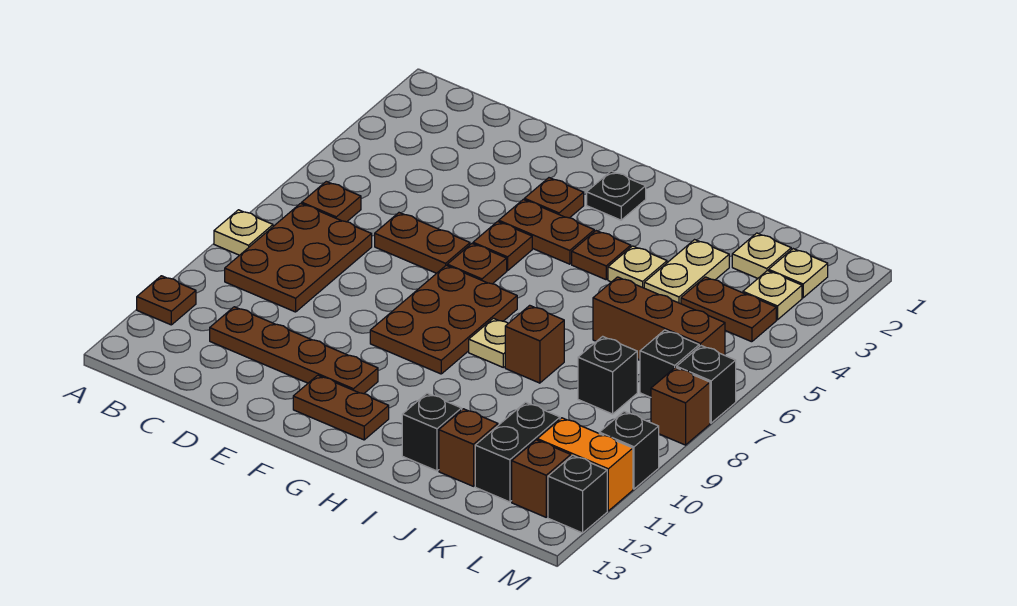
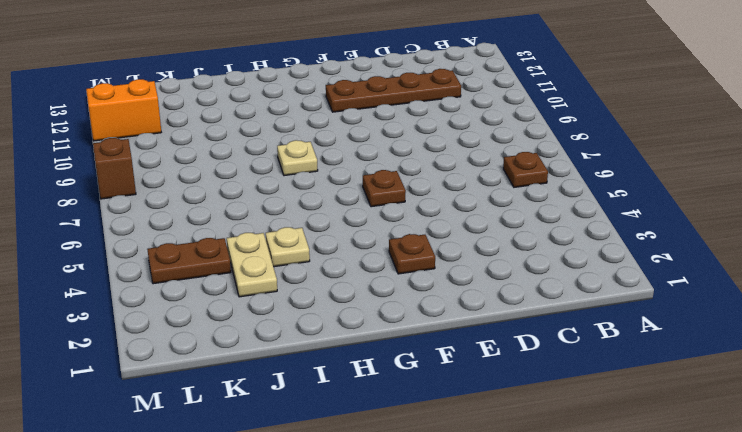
none -> tan plate A8 level 1
none -> brown plate A11 level 1
none -> brown plate B7:C9 level 1
none -> brown plate D6:E6 level 1

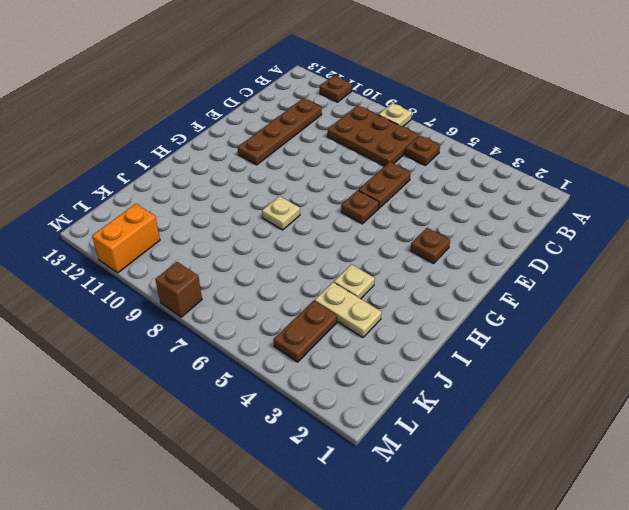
none -> brown plate F4:G4 level 1
none -> brown plate F5 level 1
none -> brown plate F7:G9 level 1
none -> brown plate F12:G12 level 1

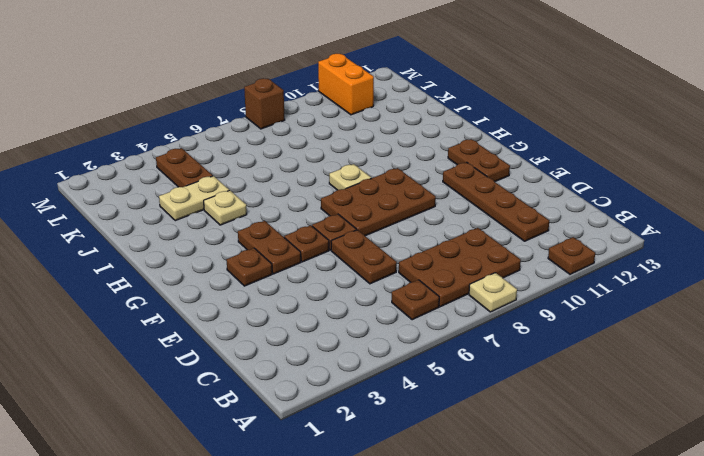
none -> black plate G2 level 1
none -> brown plate H4 level 1
none -> brown brick I8 level 1
none -> black brick I12 level 1

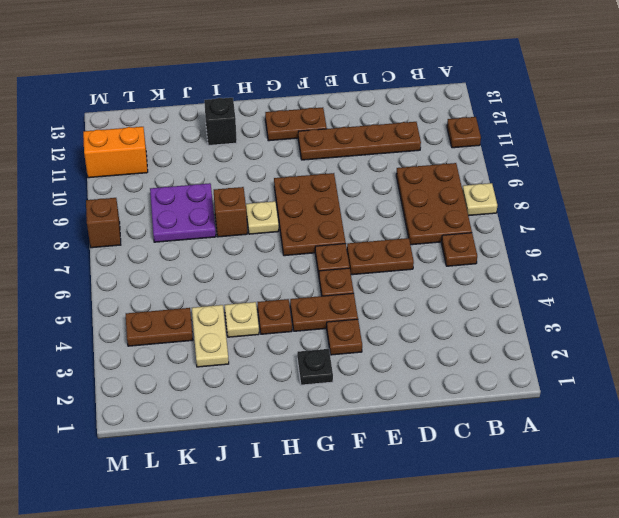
purple plate J8:K9 level 1 -> black brick K8 level 1
none -> brown brick J6:L6 level 1
none -> brown brick J12 level 1
none -> tan plate K2 level 1
none -> black brick K11:K12 level 1

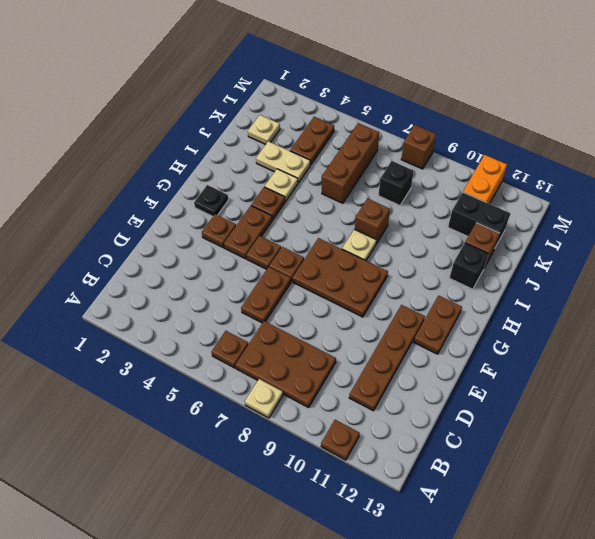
none -> tan plate L2 level 1
none -> tan plate L3 level 1
none -> black brick L7 level 1
none -> brown brick L12 level 1

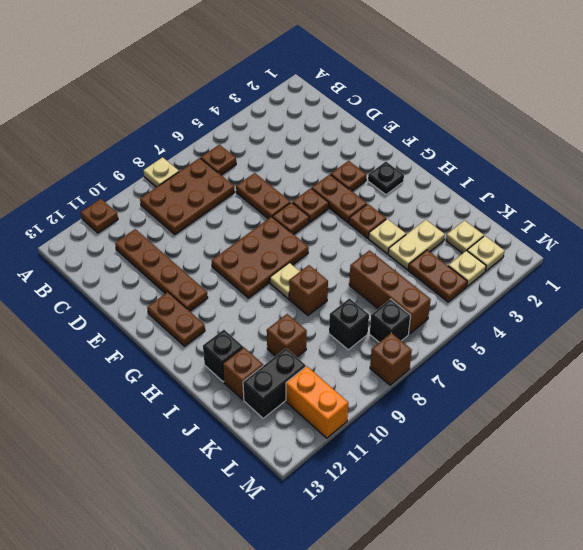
brown brick J10 level 1 -> brown brick L12 level 1
none -> black brick M7 level 1
none -> black brick M10 level 1
none -> black brick M12 level 1

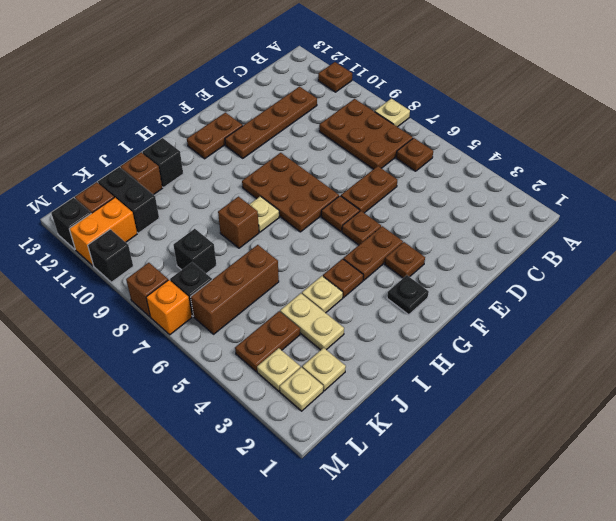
orange brick M7 level 1 -> black brick M7 level 1

